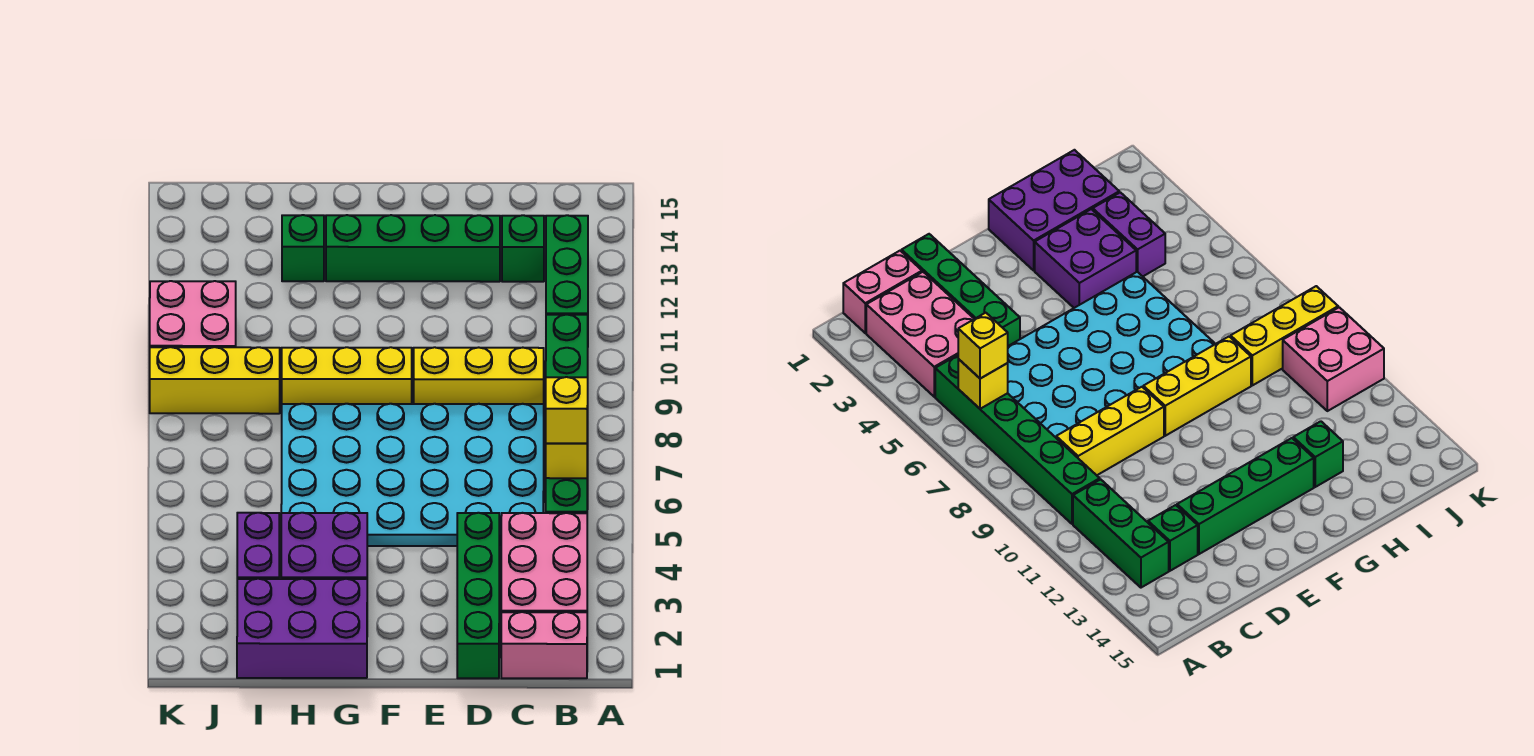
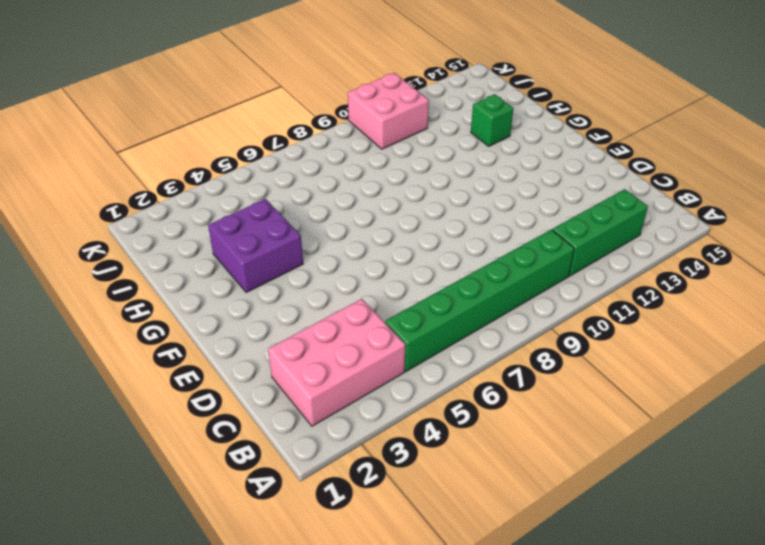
none -> pink brick B1:C1 level 1
none -> cyan plate C5:H8 level 1
none -> yellow brick C9:E9 level 1

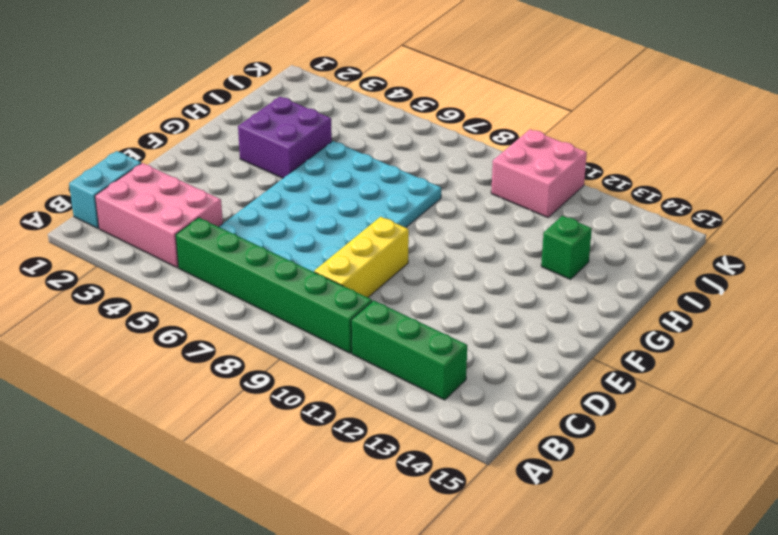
cyan brick B1:C1 level 1 -> pink brick B1:C1 level 1
none -> green brick C13 level 1
none -> green brick D1:D4 level 1
none -> green brick D13:G13 level 1

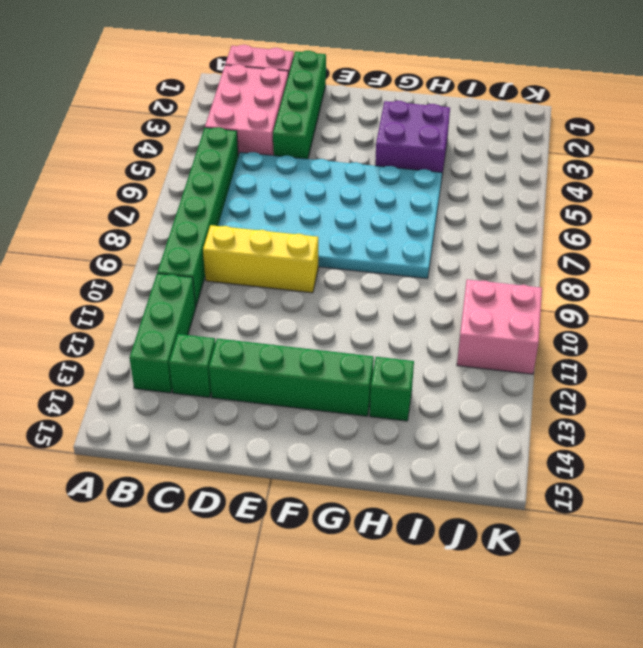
none -> yellow brick F9:H9 level 1
none -> purple brick G1:I2 level 1
none -> purple brick I3:I4 level 1

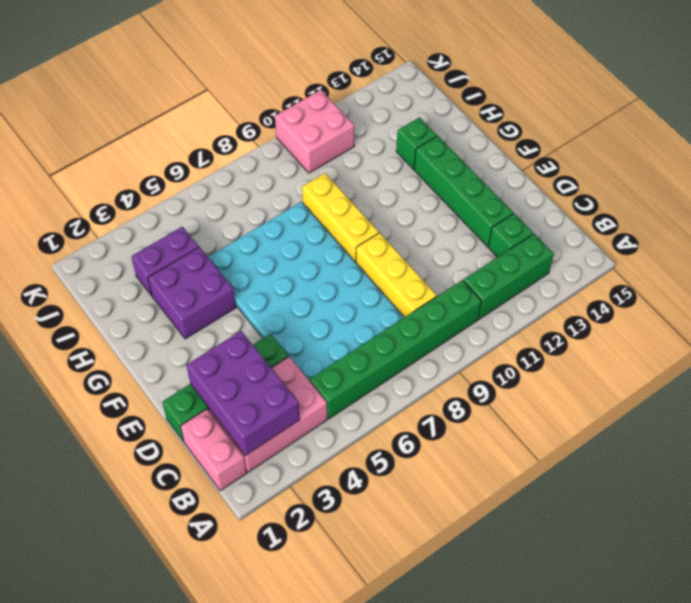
purple brick B2:D3 level 2 -> purple brick G1:I2 level 1
none -> yellow brick I9:K9 level 1
none -> yellow brick B6 level 2
none -> yellow brick B6 level 3

